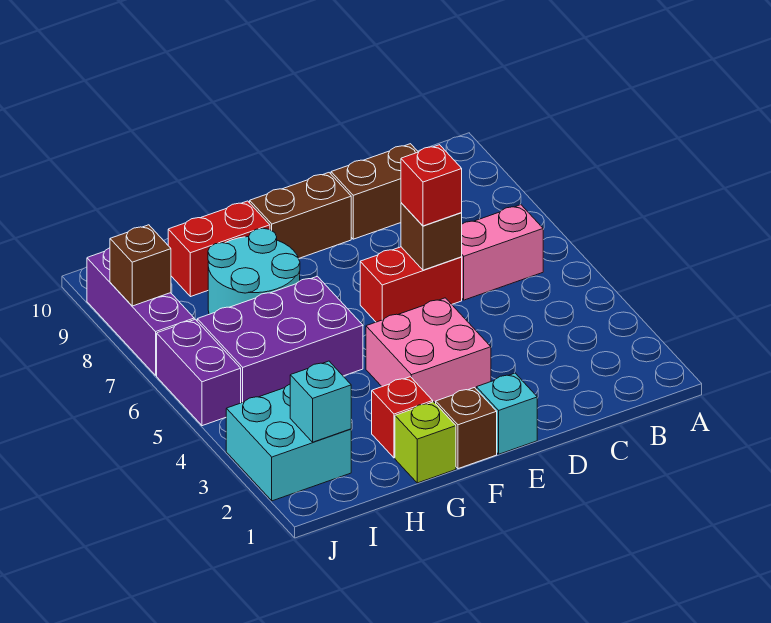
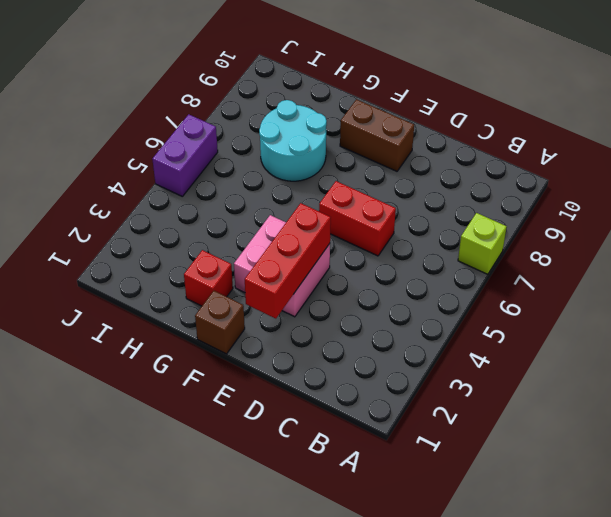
lime brick A7 level 1 -> lime brick G1 level 1
red brick E2:E4 level 2 -> none
none -> pink brick B6:C6 level 1
none -> brown brick C9:D9 level 1
none -> cyan brick E1 level 1

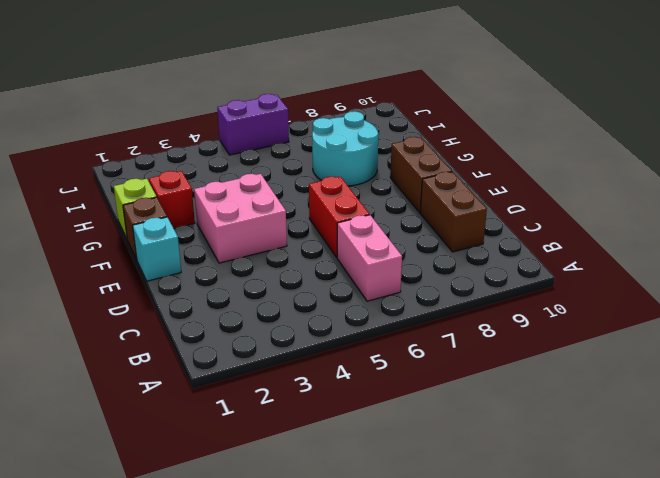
none -> purple brick G5:I6 level 1
none -> red brick G9:H9 level 1
none -> cyan brick I2:J3 level 1

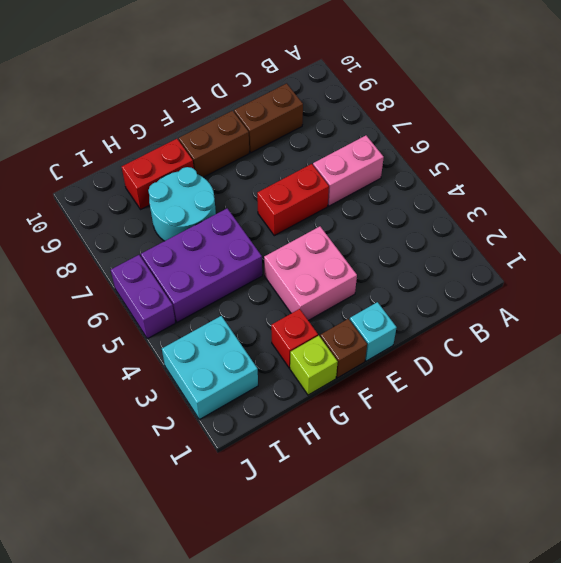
none -> purple brick J7:J9 level 1
none -> brown brick D6 level 2
none -> cyan brick I2 level 2

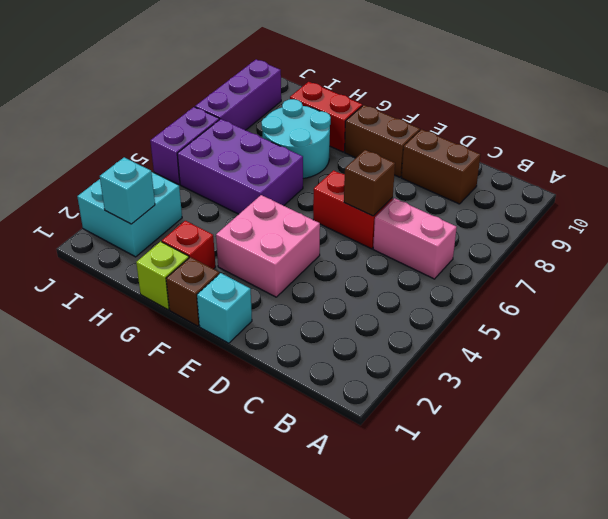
none -> brown brick J8 level 2
none -> red brick D6 level 3

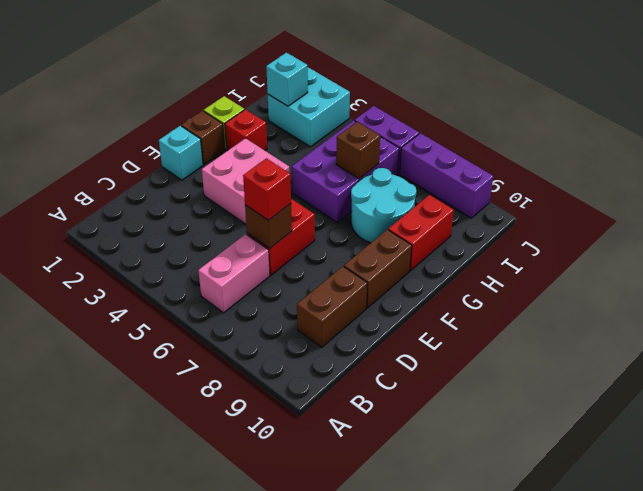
brown brick H6 level 2 -> brown brick J8 level 2

